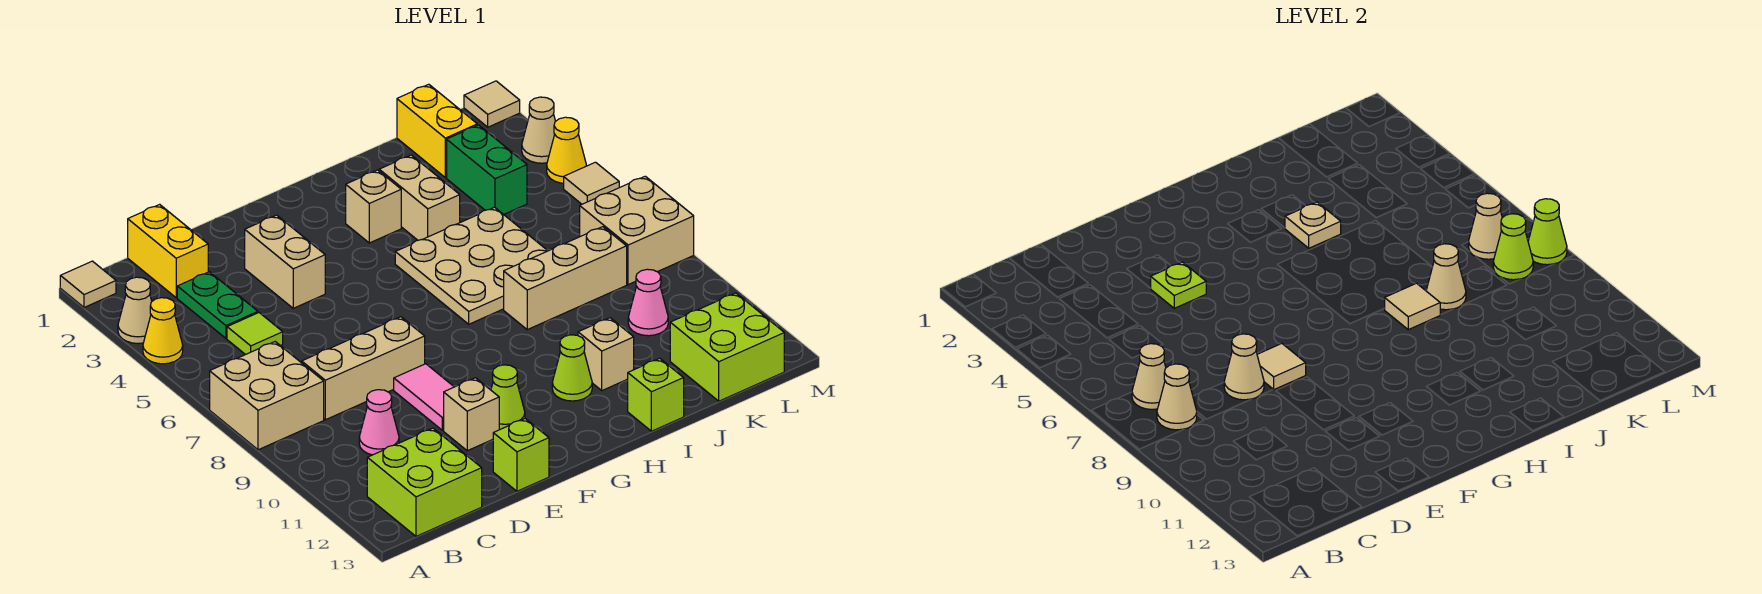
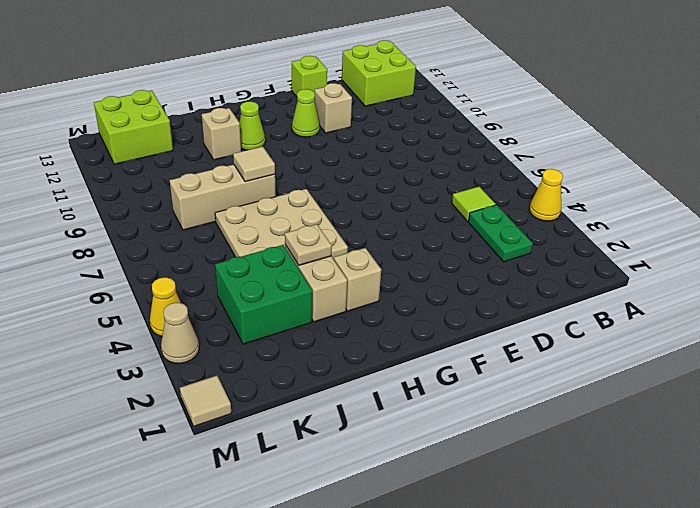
green brick J3:K4 level 1 -> green brick K3:K4 level 1
none -> tan tile A1 level 1
none -> tan cone A3 level 1
none -> tan brick A7:B8 level 1
none -> yellow brick C1:C2 level 1

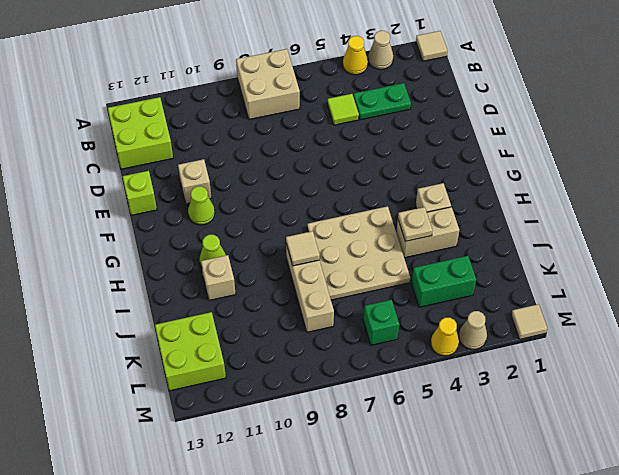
green brick L6 level 1 -> none
none -> yellow brick C1:C2 level 1
none -> tan brick C8:E8 level 1
none -> pink cone C10 level 1
none -> tan brick E3:E4 level 1

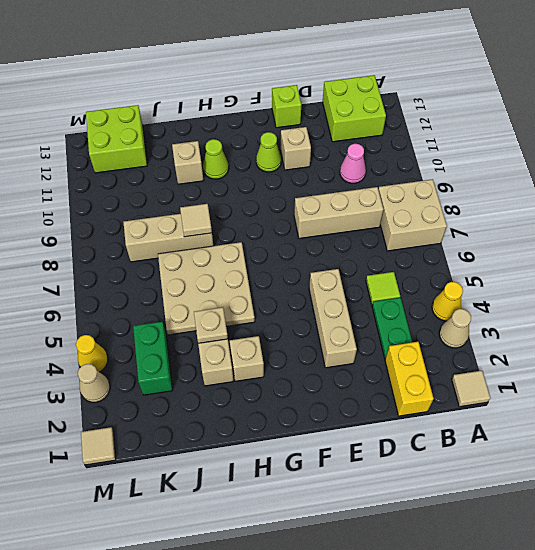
tan brick E3:E5 level 1 -> tan brick E3:E4 level 1
none -> pink tile E9:E10 level 1
none -> lime brick I13 level 1
none -> yellow brick K1:K2 level 1
none -> pink cone K10 level 1

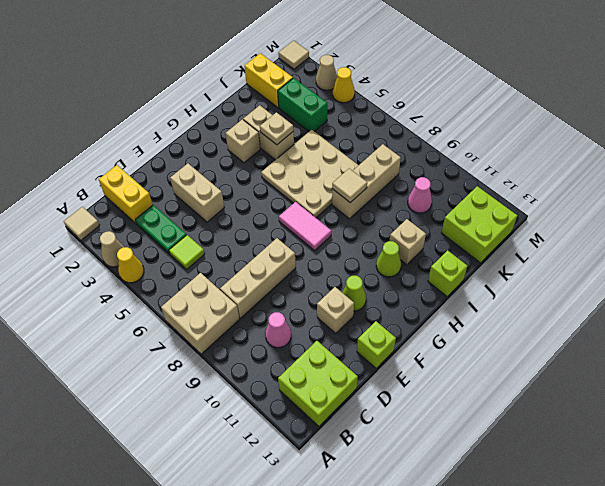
pink tile G7:G8 level 1 -> pink tile E9:E10 level 1
none -> tan brick L7:M8 level 1
none -> tan tile M5 level 1
none -> tan cone B7 level 2
none -> tan cone B8 level 2

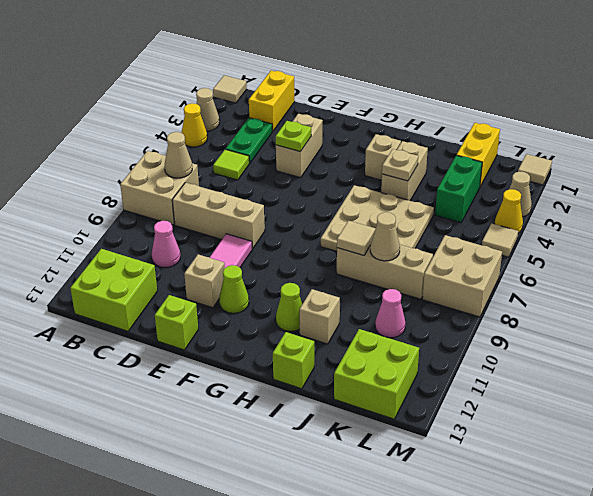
none -> tan cone B8 level 2
none -> tan cone D8 level 2
none -> tan tile E8 level 2
none -> tan cone L7 level 2

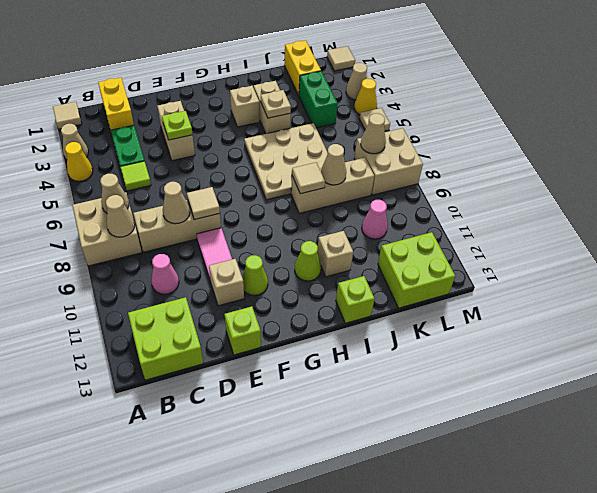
none -> lime cone L8 level 2
none -> lime cone M8 level 2

